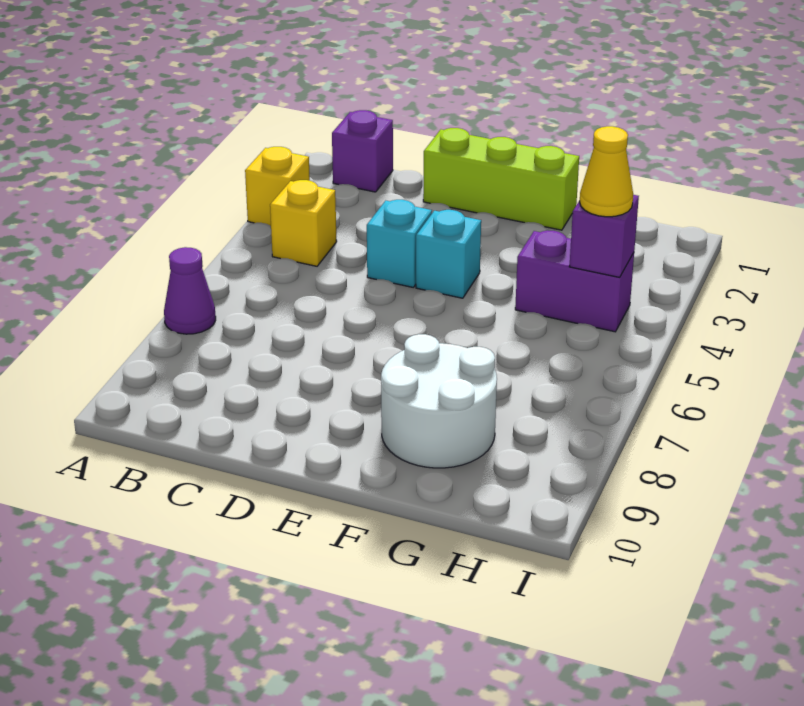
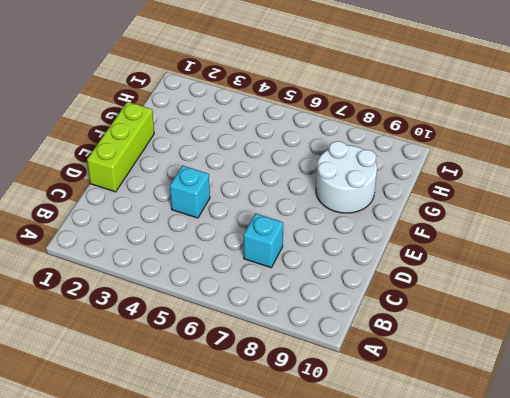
cyan brick C7 level 1 -> cyan brick E4 level 1
none -> yellow brick A3 level 1
none -> purple cone A7 level 1

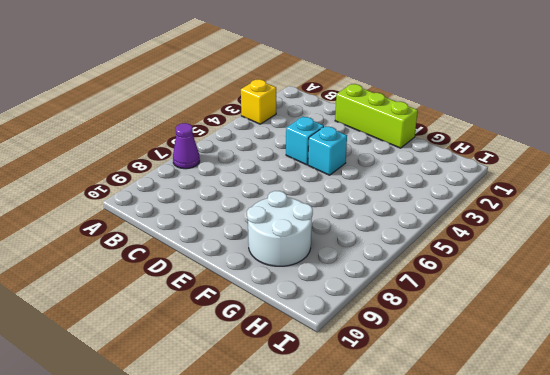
none -> purple brick B1 level 1
none -> yellow brick B4 level 1

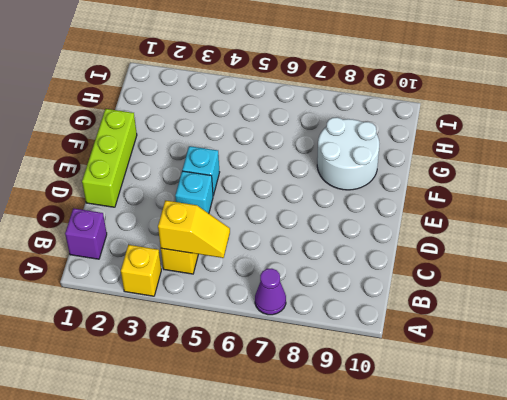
yellow slope B4:B5 level 2 top 4 -> none
none -> purple brick G4:H4 level 1
none -> purple brick H4 level 2

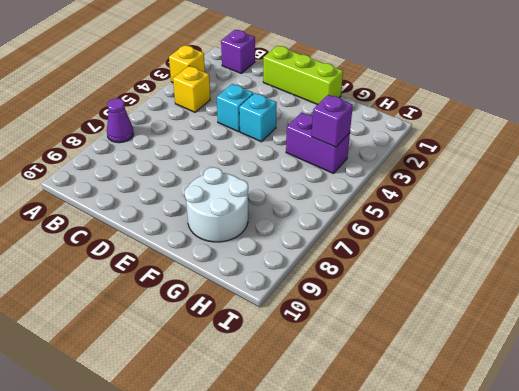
none -> yellow cone H4 level 3

